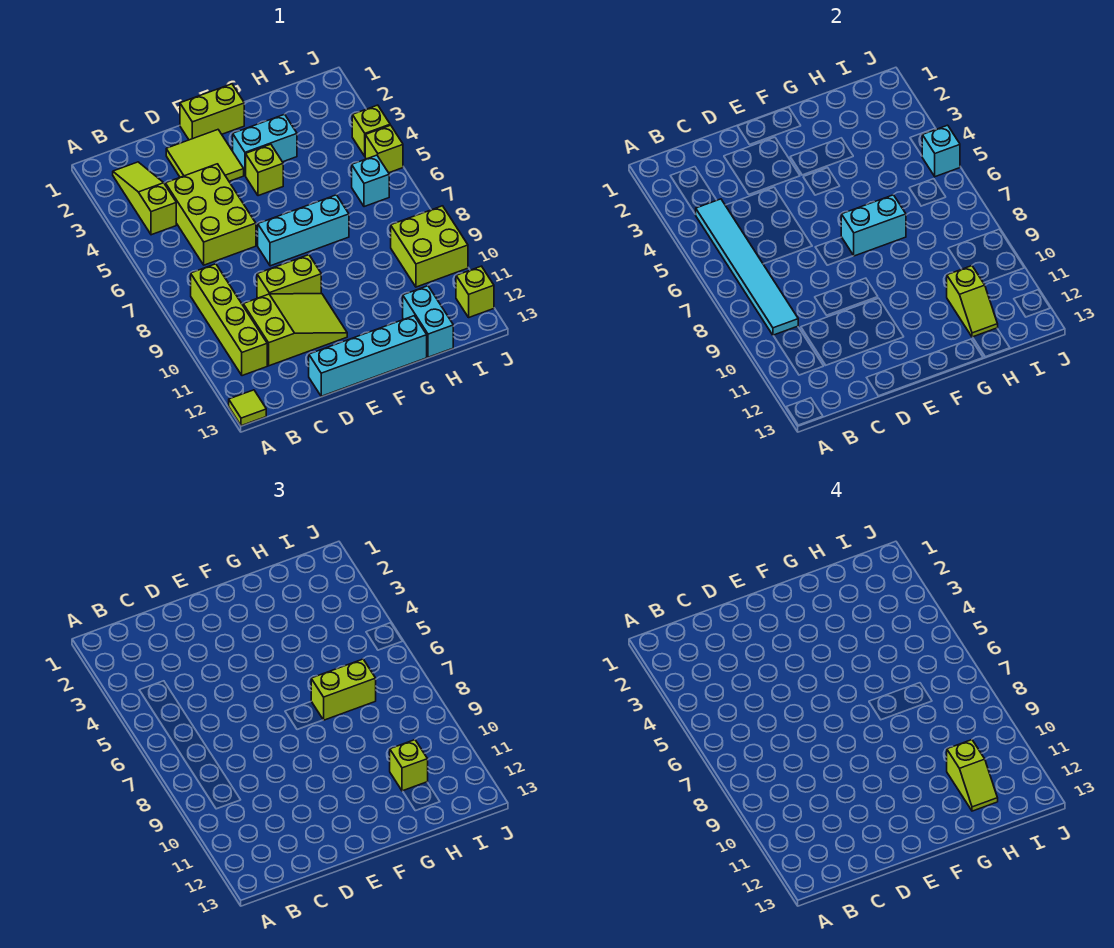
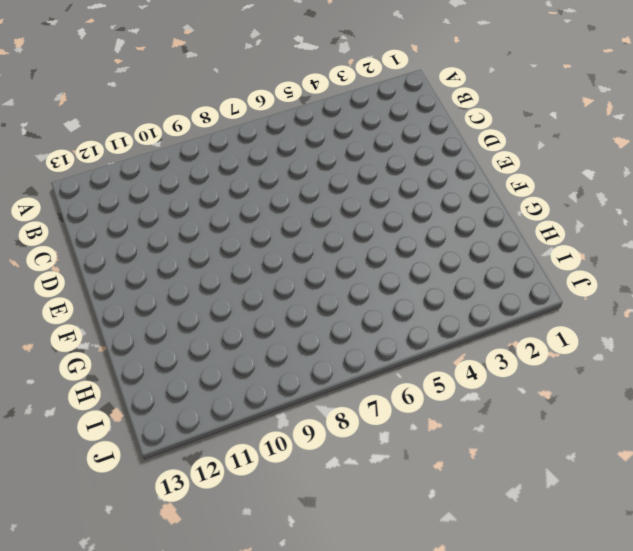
none -> lime tile A13 level 1
none -> lime slope B2:B4 level 1 top 4
none -> lime brick B8:B11 level 1

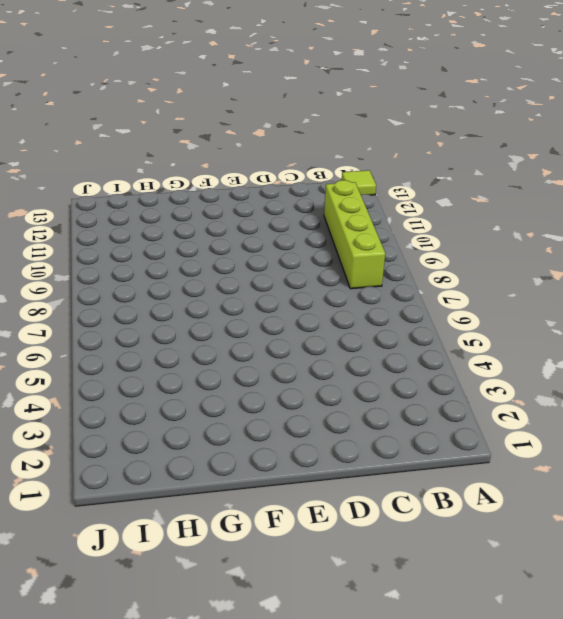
none -> lime slope B2:B4 level 1 top 4
none -> lime brick C4:D6 level 1
none -> lime slope C10:E11 level 1 top C

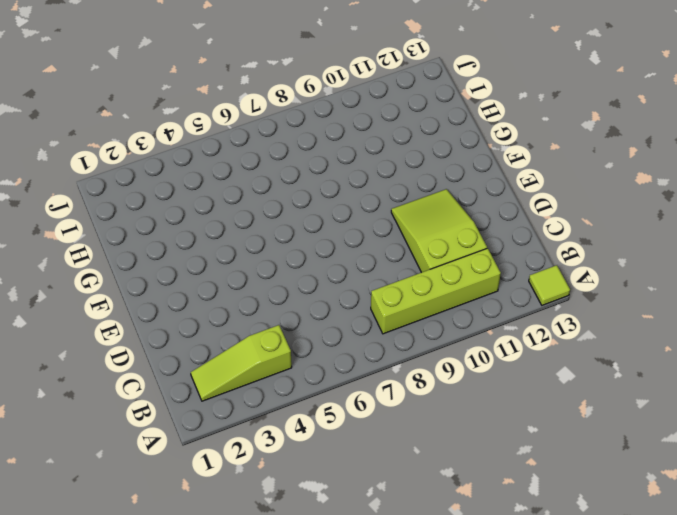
none -> lime brick C4:D6 level 1
none -> lime tile D2:E3 level 1
none -> lime brick D9:E9 level 1

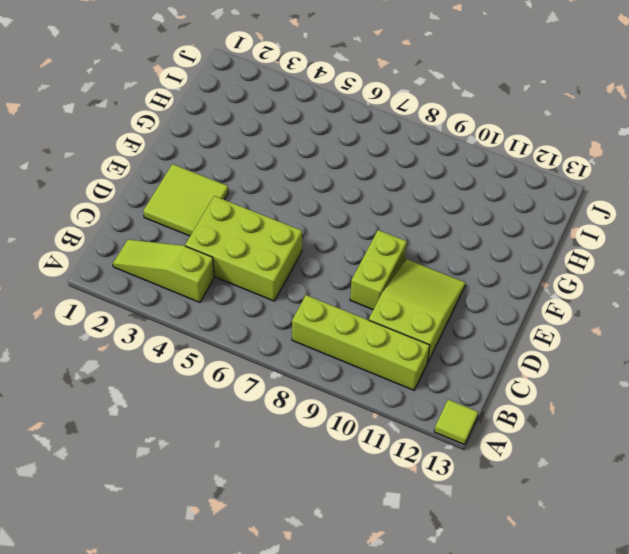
none -> cyan brick D13:G13 level 1
none -> lime brick E1:F1 level 1
none -> cyan brick E7:G7 level 1

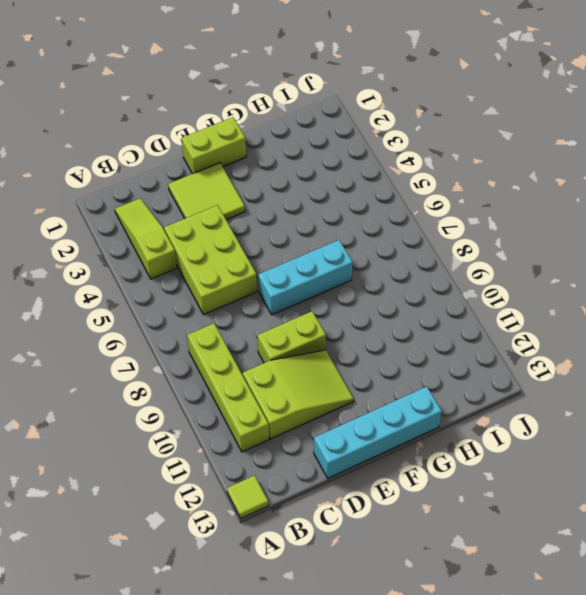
none -> cyan brick F3:G3 level 1
none -> lime brick F4 level 1
none -> cyan brick H12:H13 level 1

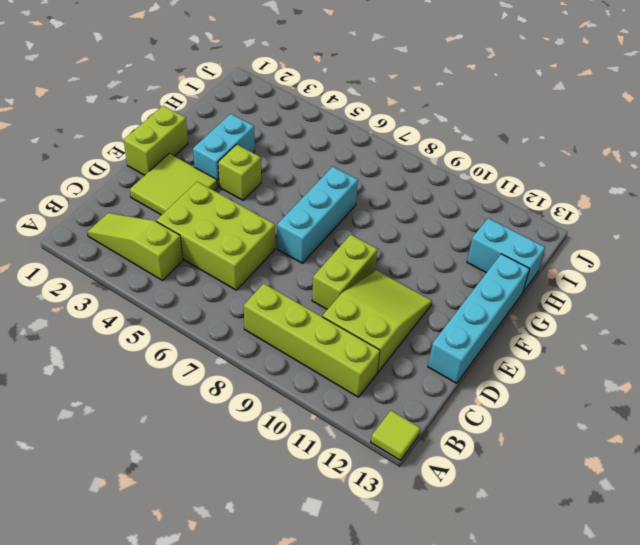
none -> cyan brick I6 level 1
none -> lime brick I9:J10 level 1
none -> lime brick J4 level 1

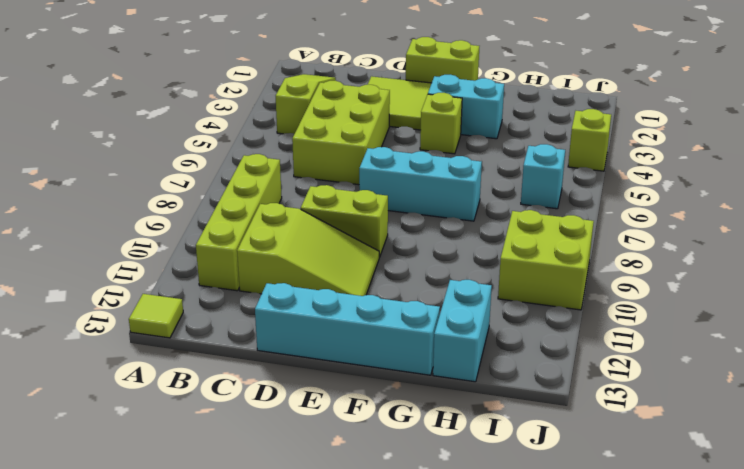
none -> lime brick J5 level 1
none -> lime brick J12 level 1
none -> cyan tile B4:B9 level 2

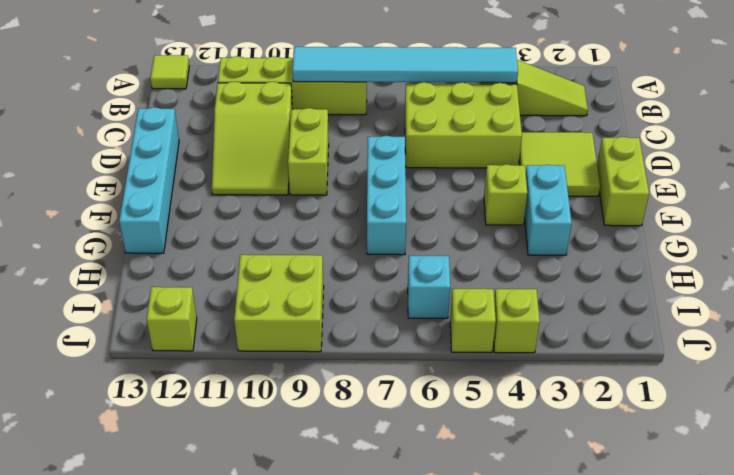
none -> cyan brick H12:H13 level 1
none -> cyan brick F7:G7 level 2
none -> lime slope H11:H12 level 2 top 11

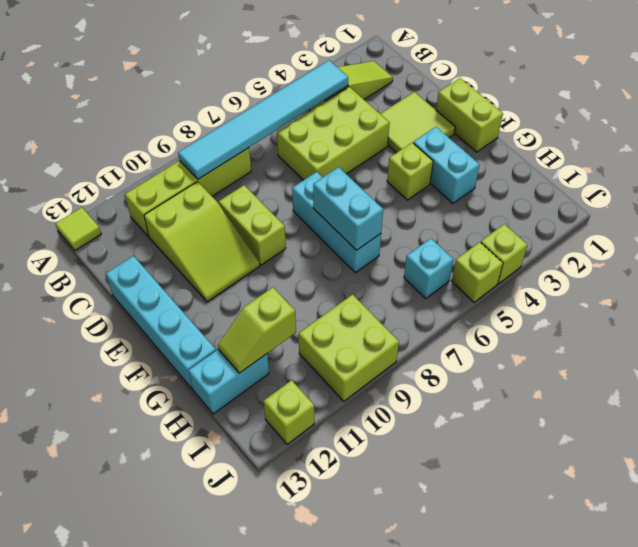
none -> cyan brick J5 level 2
none -> lime brick G7:H7 level 3
none -> lime brick H11 level 3

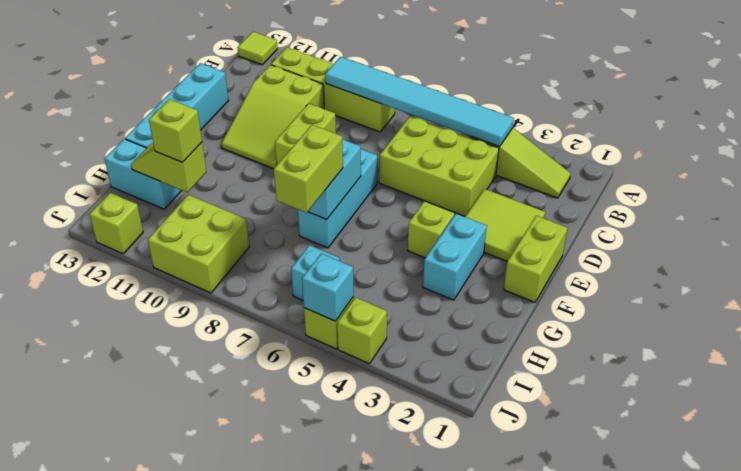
none -> lime slope H11:H12 level 4 top 11

